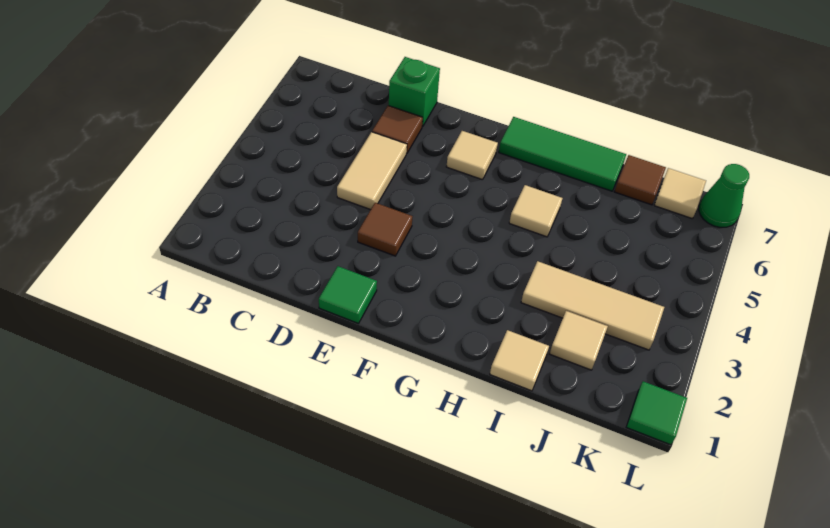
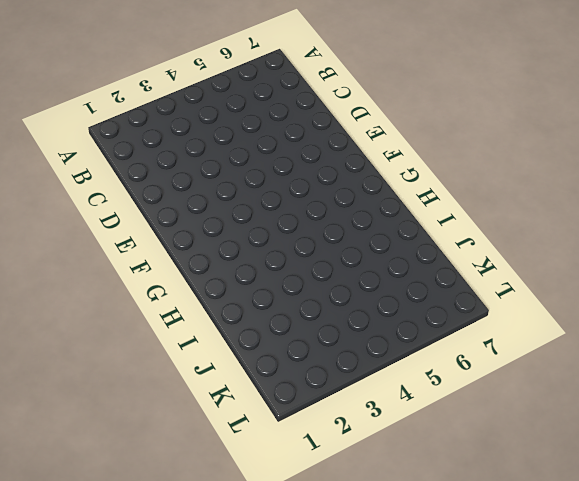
none -> tan tile D4:D5 level 1
none -> brown tile D6 level 1
none -> green brick D7 level 1

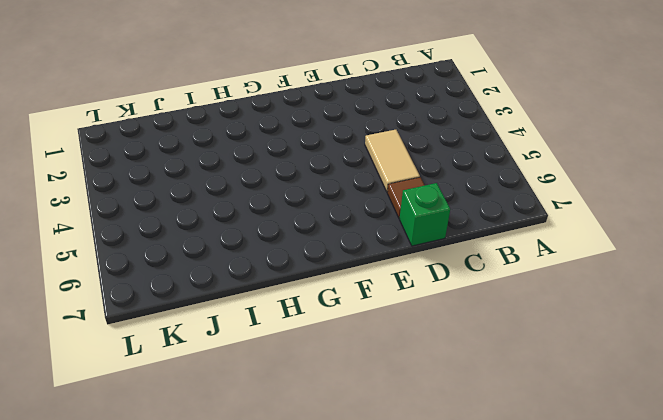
none -> green tile E1 level 1
none -> brown tile E3 level 1
none -> tan tile F6 level 1

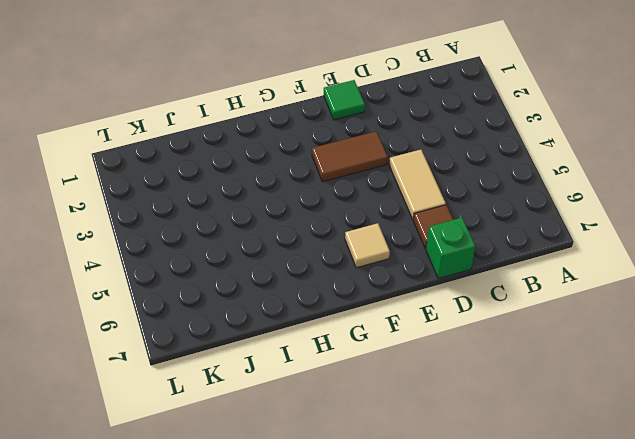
brown tile E3:F3 level 1 -> brown tile E3 level 1
none -> green tile G7:I7 level 1
none -> tan tile H5 level 1
none -> tan tile I1 level 1

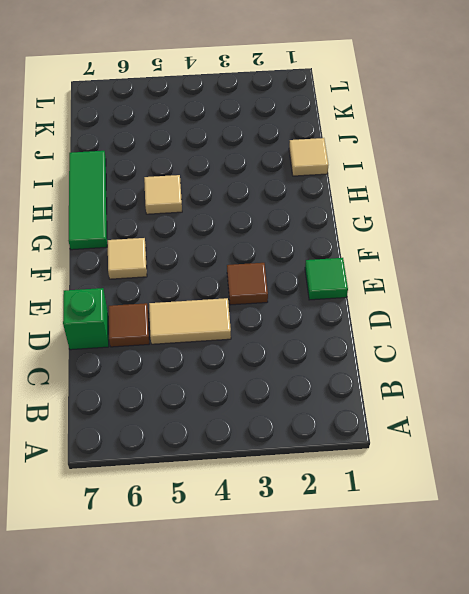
none -> tan tile I3:K3 level 1
none -> tan tile J2 level 1
none -> brown tile J7 level 1

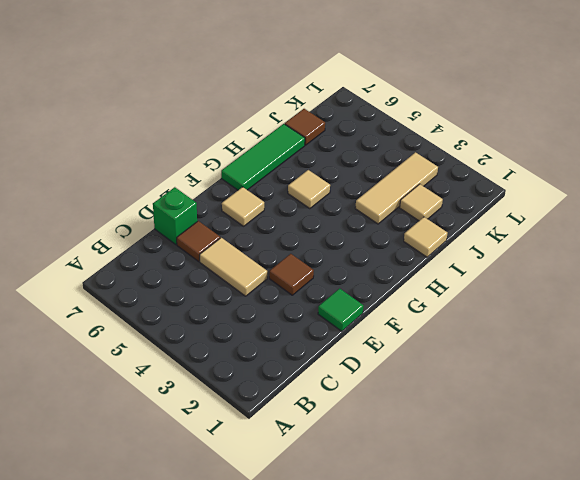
none -> tan tile K7 level 1
none -> green tile L1 level 1
none -> green cone L7 level 1

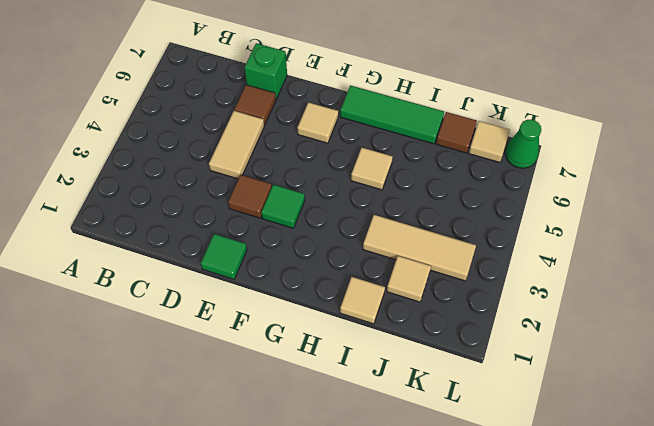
green tile F3 level 1 -> green tile L1 level 1

